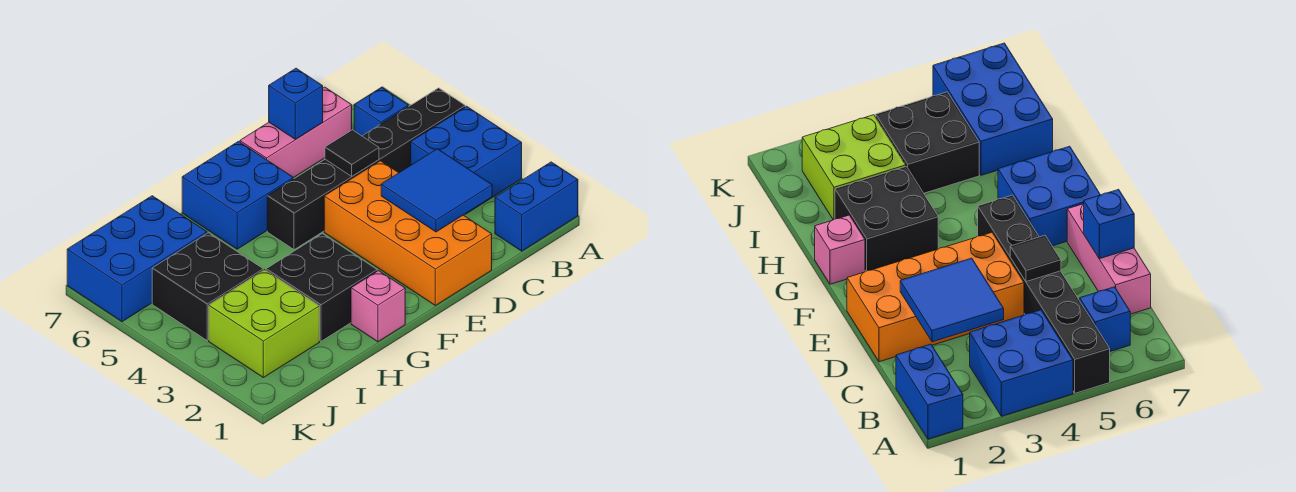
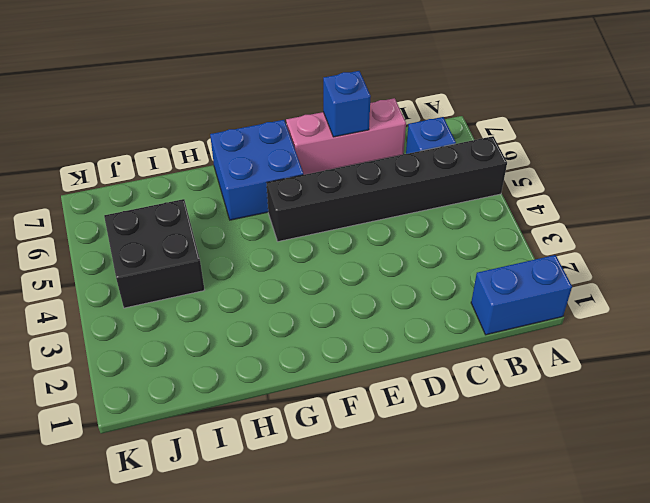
none -> blue brick A3:B4 level 1
none -> orange brick D1:E4 level 1
none -> pink brick G1 level 1

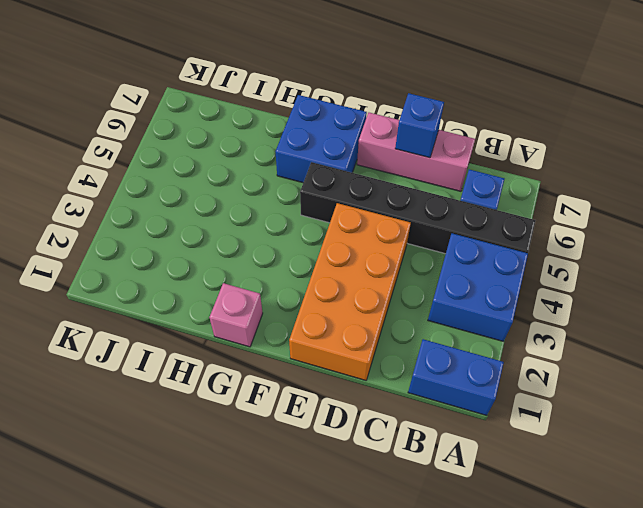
none -> black brick G2:H3 level 1
none -> lime brick I2:J3 level 1
none -> black brick I4:J5 level 1

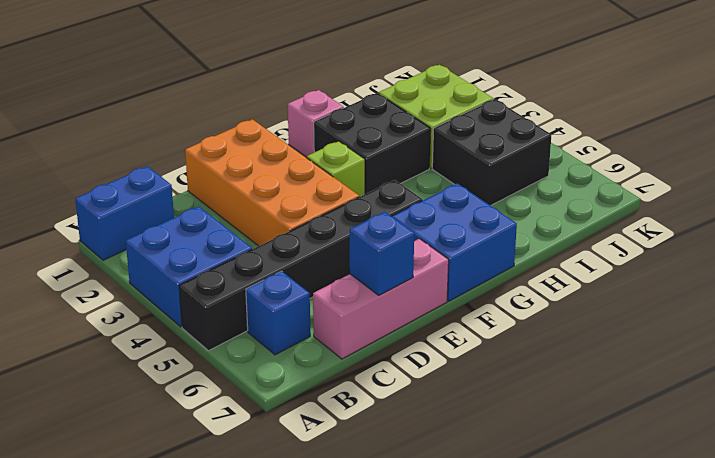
lime brick F3 level 1 -> none
none -> blue brick I6:K7 level 1
none -> blue tile C2:D3 level 2
none -> black tile D5 level 2

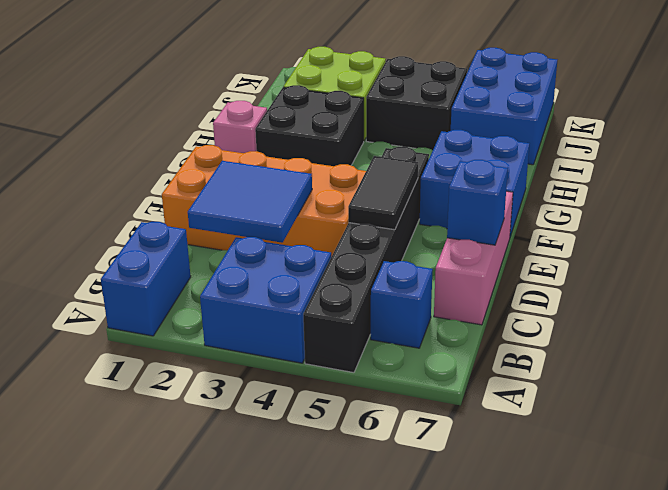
black tile D5:E5 level 2 -> black tile D5 level 2

